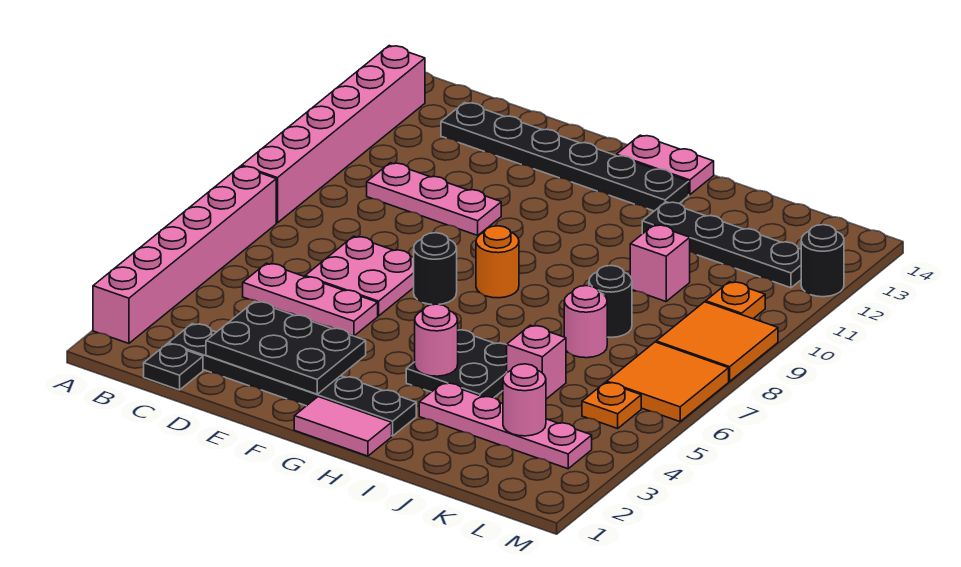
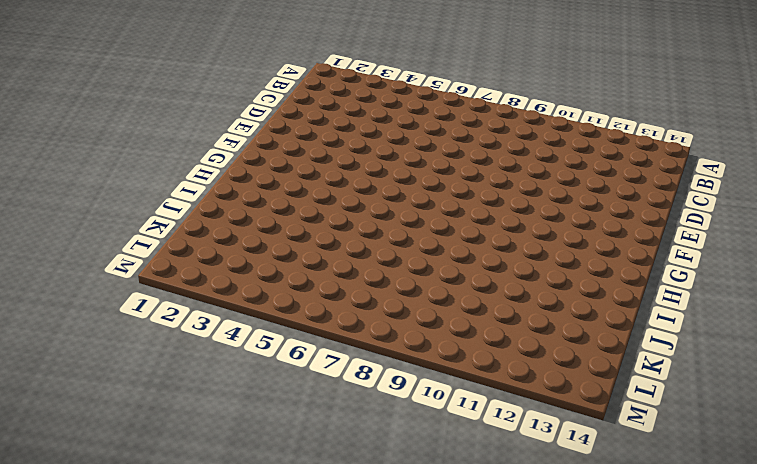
none -> pink brick A2:A7 level 1
none -> pink brick A8:A13 level 1
none -> black plate C1 level 1

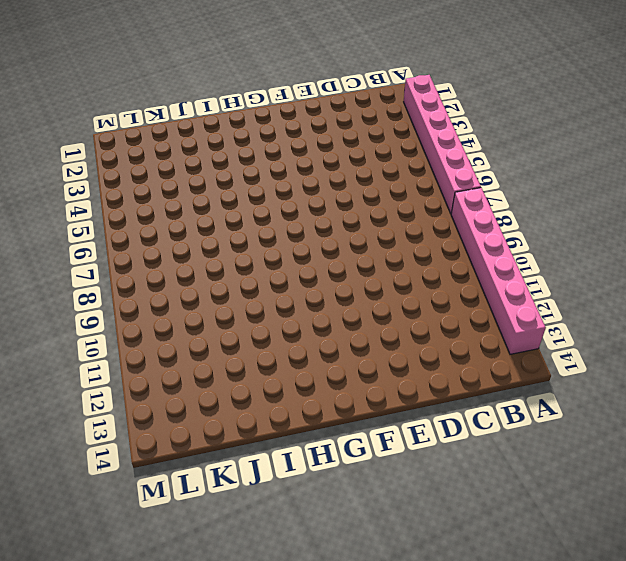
none -> black plate C1 level 1
none -> black plate C2:H2 level 1
none -> pink plate C5:E5 level 1

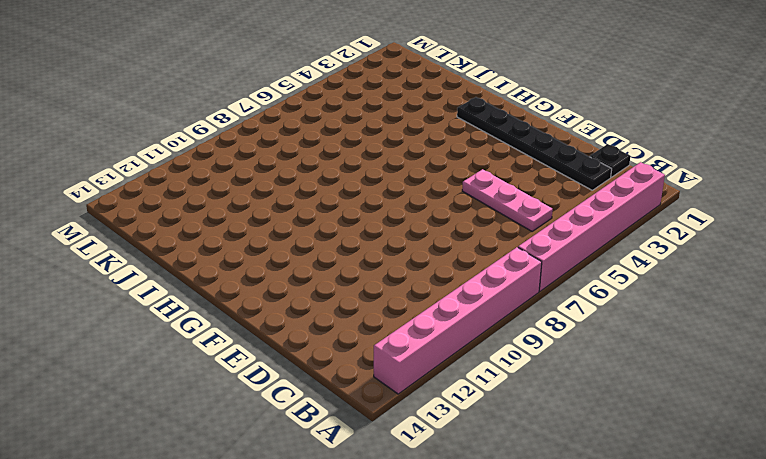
none -> pink plate C10:E10 level 1
none -> black plate C13:H13 level 1
none -> pink plate D6:E7 level 1

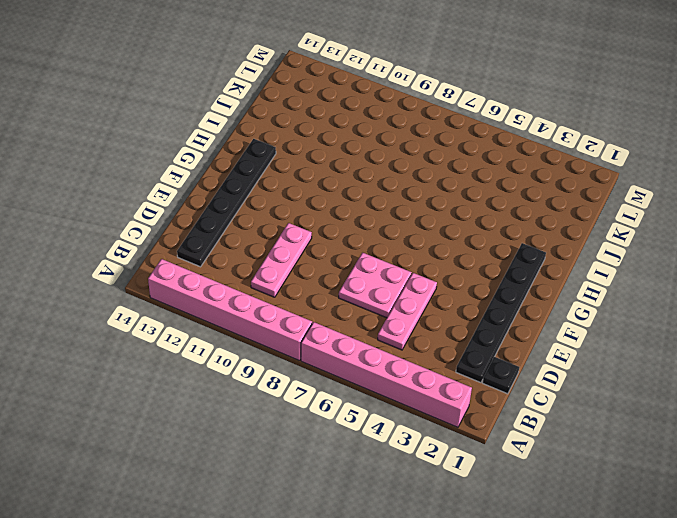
none -> black round brick F7 level 1
none -> pink tile G1:H1 level 1
none -> orange round brick G8 level 1

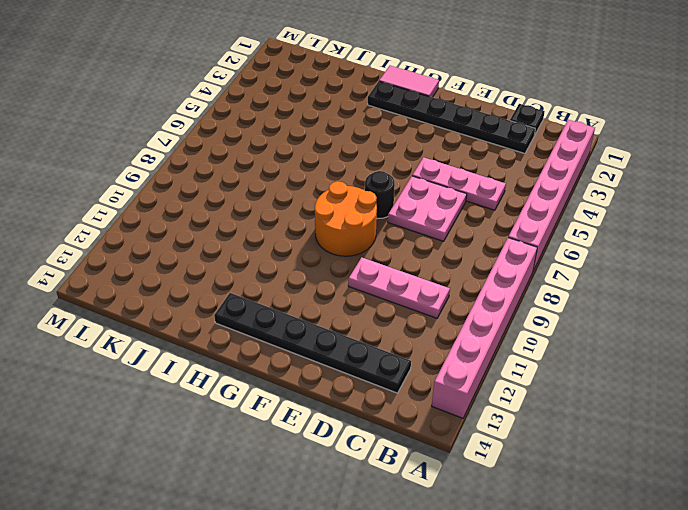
orange round brick F8:G9 level 1 -> orange round brick G8 level 1
none -> pink plate G14:H14 level 1
none -> black plate H4:I5 level 1
none -> pink plate I3:L3 level 1

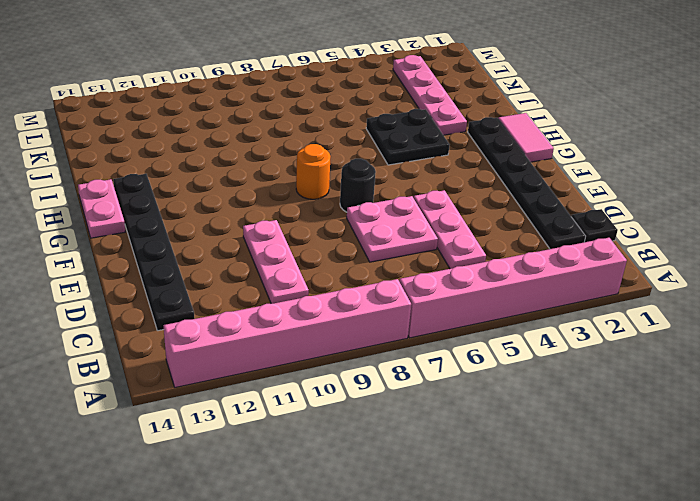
none -> black plate I12:L12 level 1
none -> pink brick J5 level 1
none -> pink round brick J7 level 1

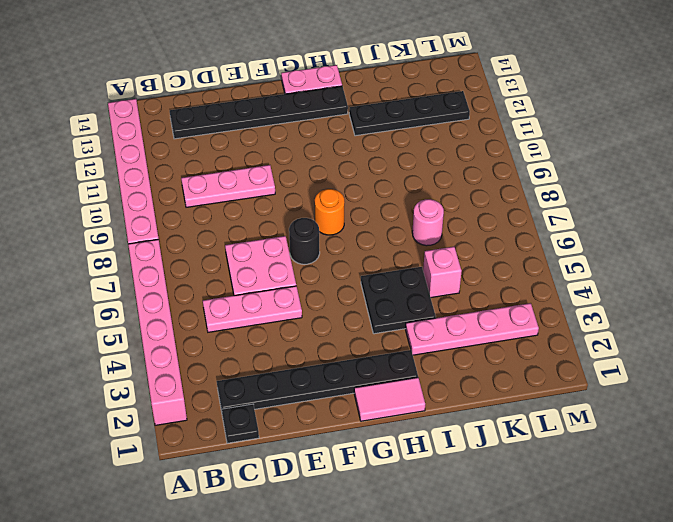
none -> black round brick J8 level 1
none -> pink brick J10 level 1
none -> orange plate L5 level 1

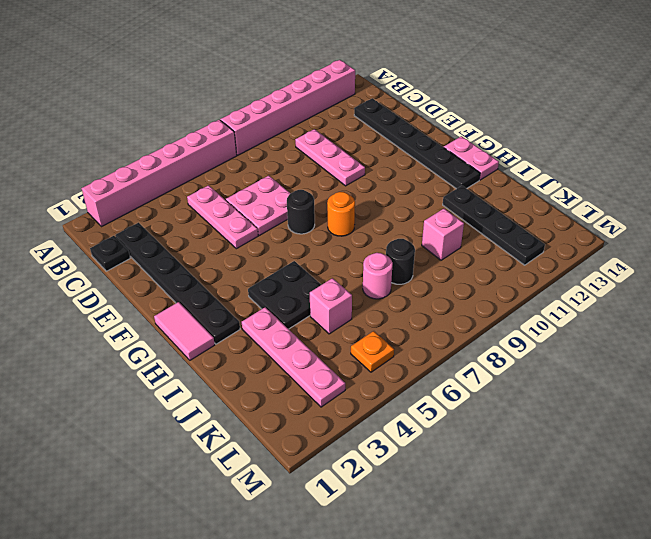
none -> orange tile L6:M7 level 1
none -> orange tile L8:M9 level 1
none -> orange plate L10 level 1

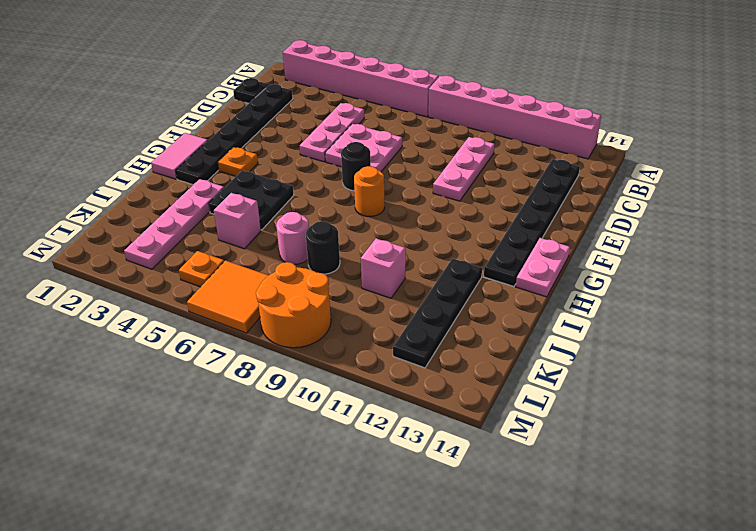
orange plate G3 level 1 -> orange plate L10 level 1
orange round brick L8:M9 level 1 -> orange tile L8:M9 level 1
none -> black round brick M12 level 1
none -> black plate D2:F3 level 2
none -> pink round brick H4 level 2

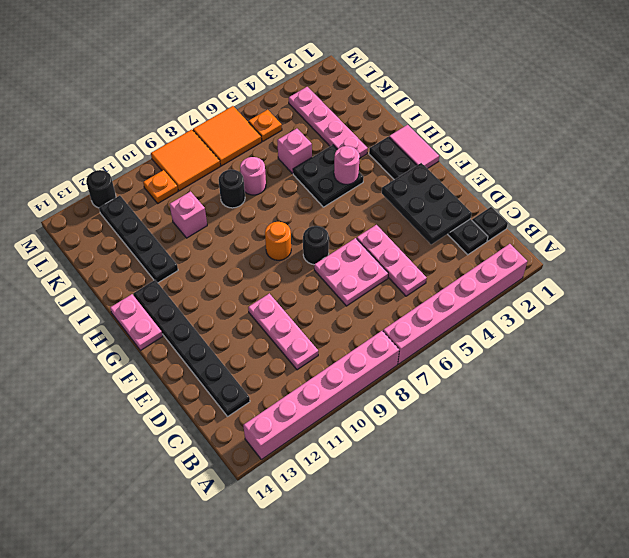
none -> pink round brick K3 level 2

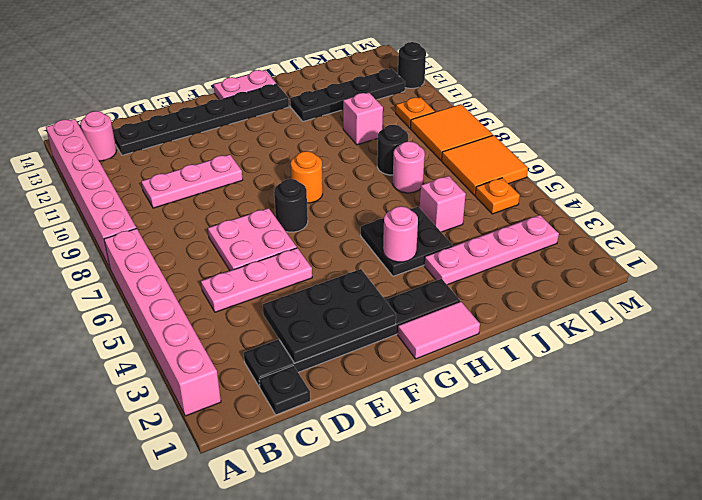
pink round brick B13 level 1 -> pink round brick K3 level 2

